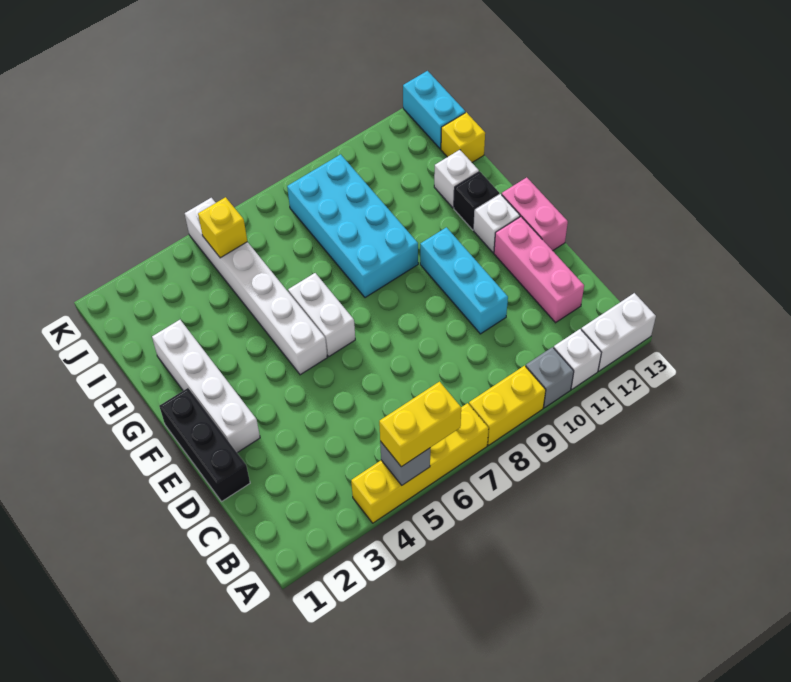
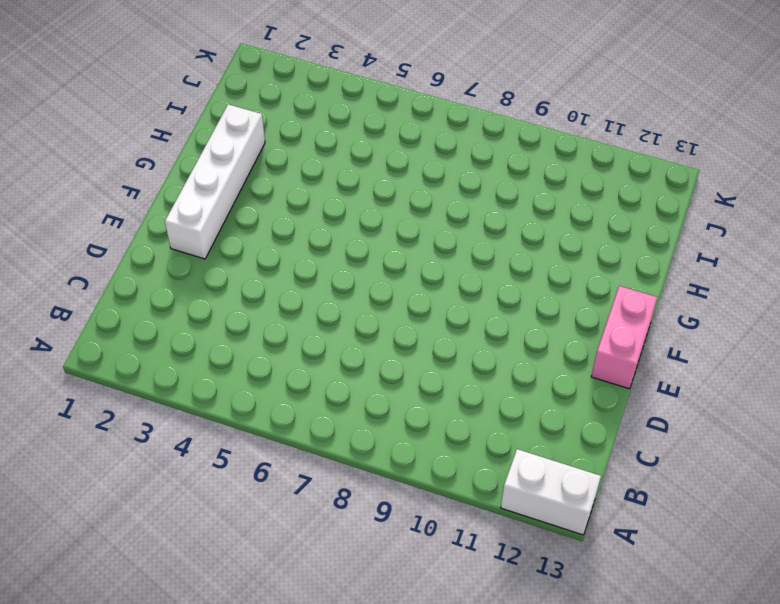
none -> yellow brick A4:A7 level 1
none -> yellow brick A8:A9 level 1
none -> grey brick A10 level 1

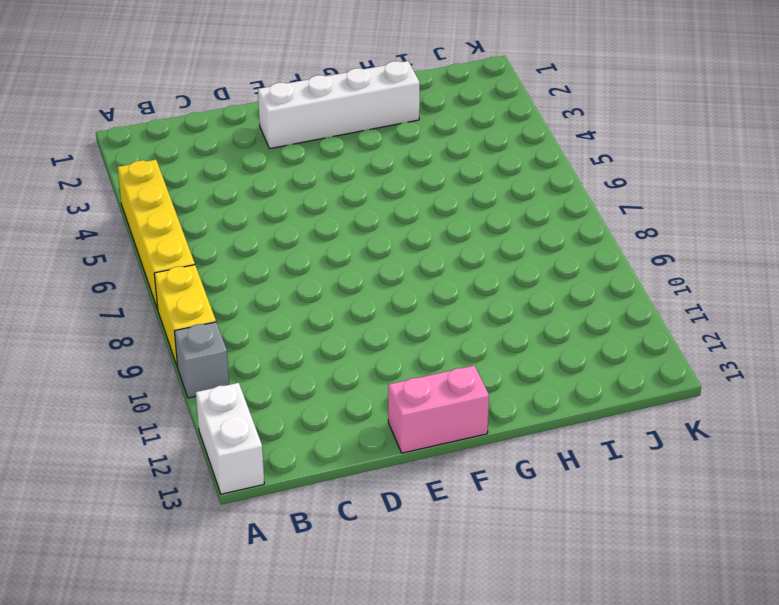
none -> white brick A11 level 1
none -> pink brick C12:E12 level 1
none -> black brick D1:F1 level 1

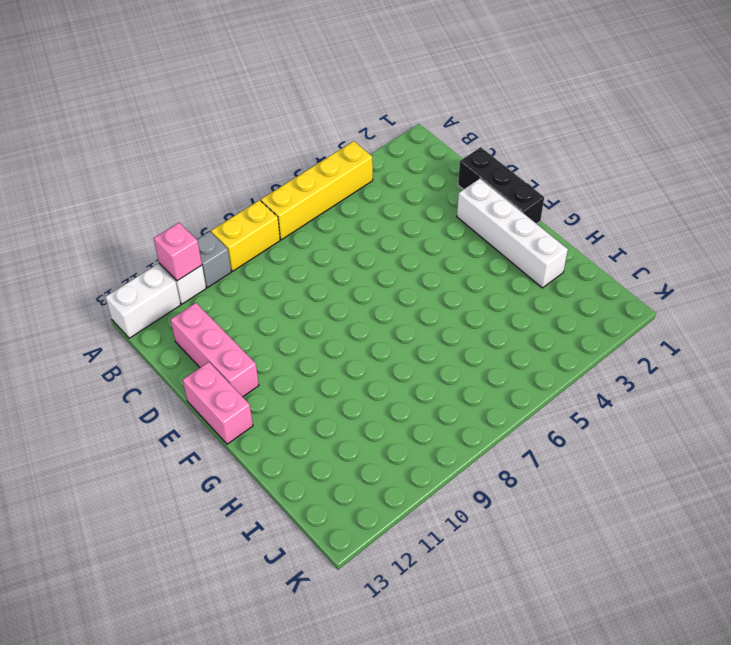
pink brick A11 level 2 -> none
none -> cyan brick D10:F10 level 1
none -> white brick F5:K5 level 1
none -> white brick F6:G6 level 1

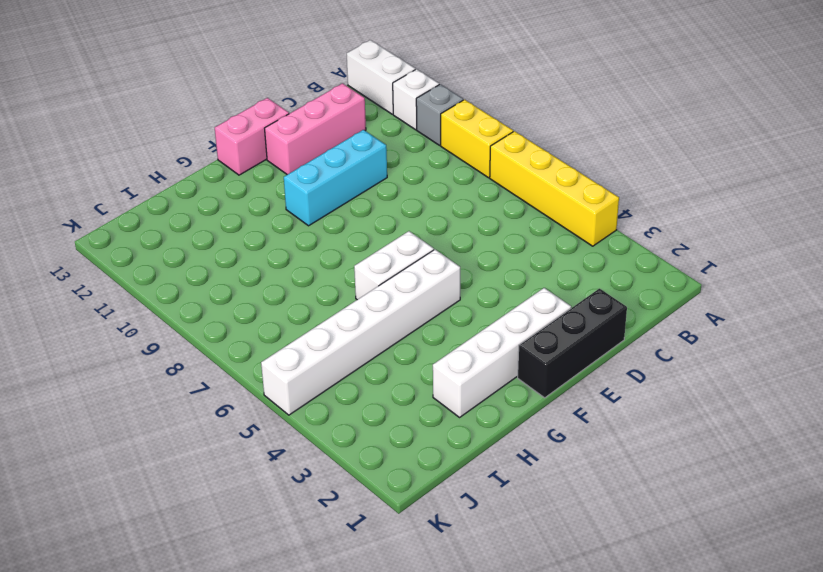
none -> white brick F12 level 1
none -> cyan brick G8:J9 level 1
none -> black brick G12 level 1

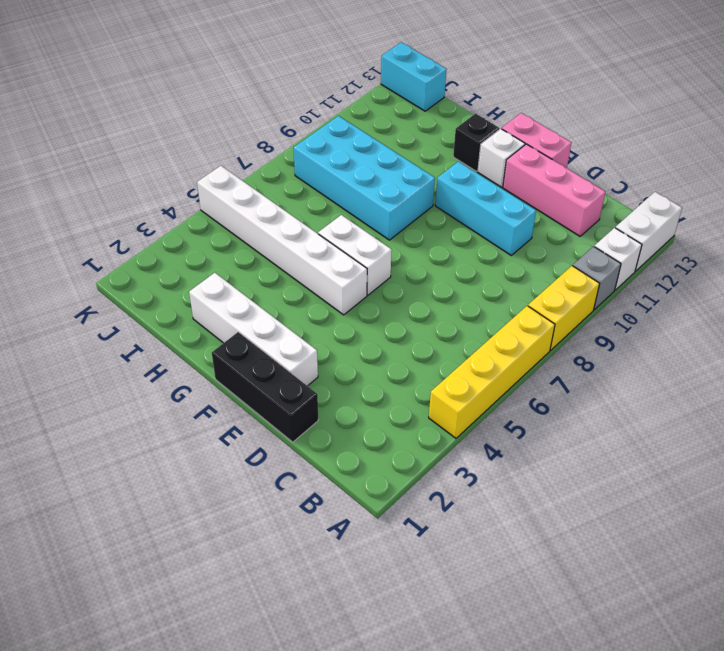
none -> white brick H12 level 1
none -> yellow brick I13 level 1
none -> grey brick A5 level 2

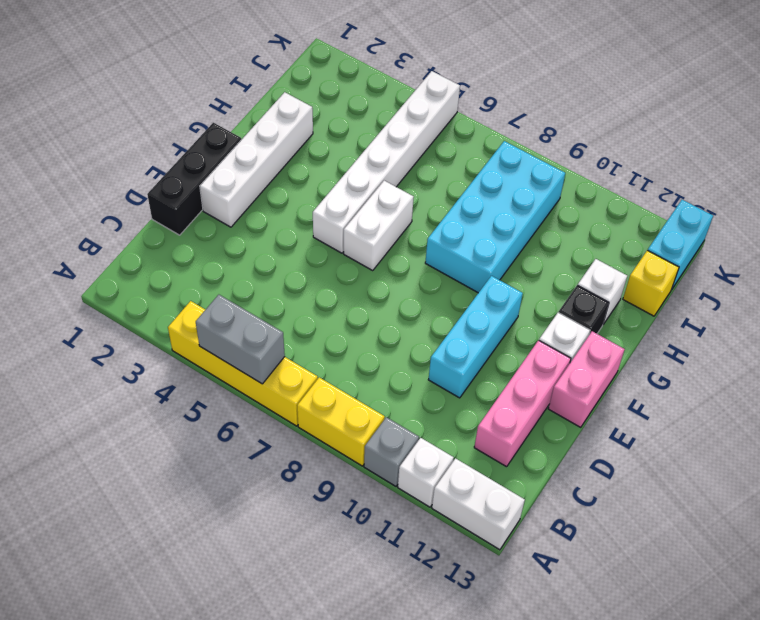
grey brick A5:A6 level 2 -> grey brick A5 level 2
none -> yellow brick J5 level 2
none -> yellow brick A5:A6 level 3

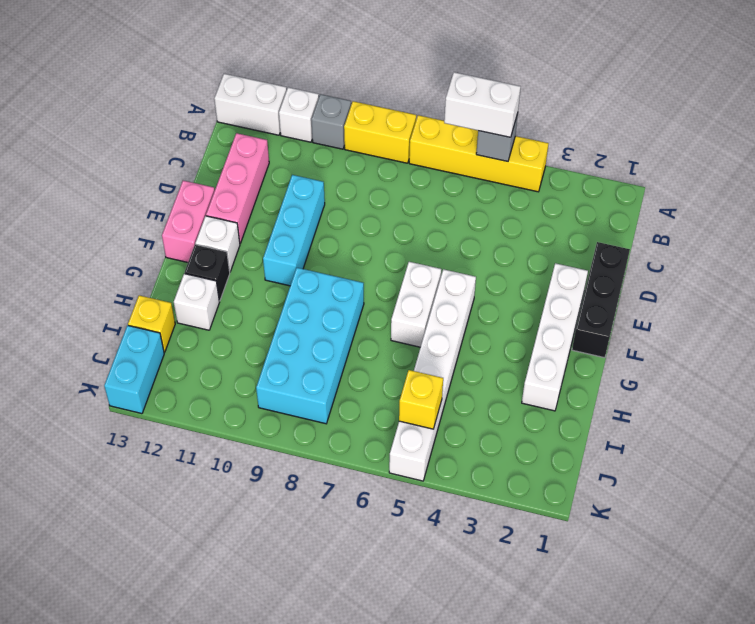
white brick A5:A6 level 3 -> yellow brick A5:A6 level 3

